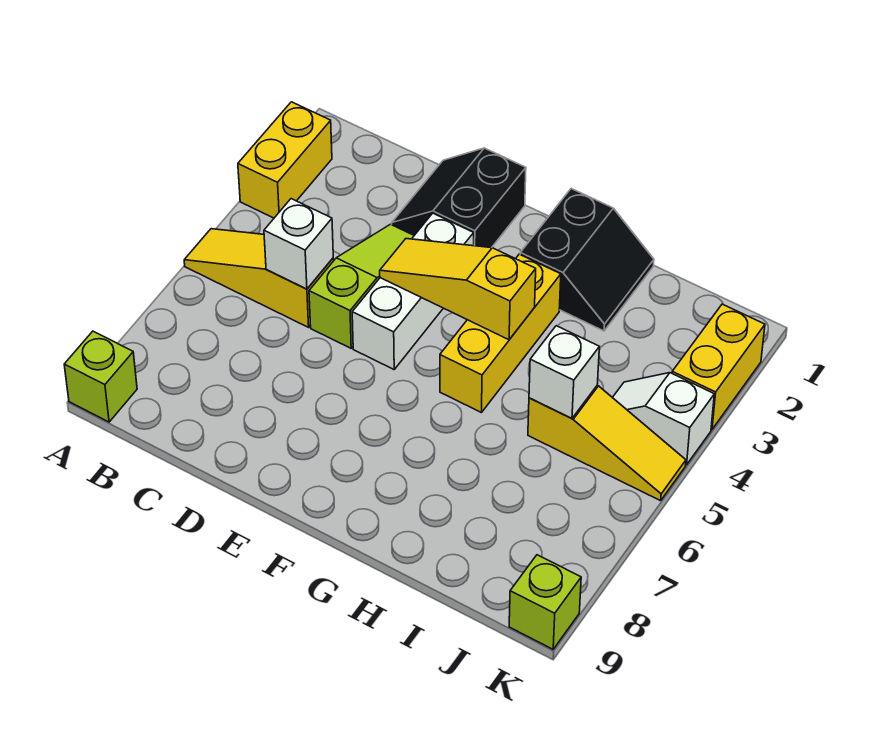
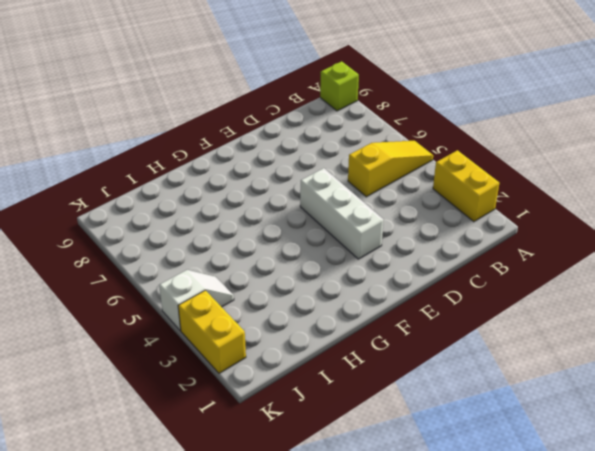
none -> black slope D1:E2 level 1 top E
none -> lime slope D3:D5 level 1 top 5
none -> black slope G1:H2 level 1 top G

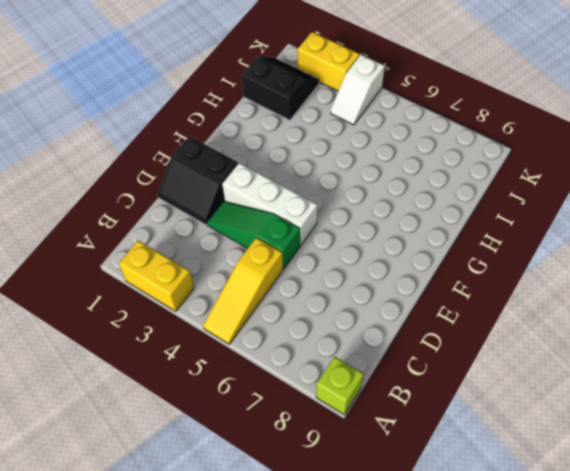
green slope D3:D5 level 1 top 5 -> lime slope D3:D5 level 1 top 5
black slope I1:J2 level 1 top I -> black slope G1:H2 level 1 top G
none -> yellow brick G3:G5 level 1
none -> yellow slope I5:K5 level 1 top I
none -> lime brick K9 level 1

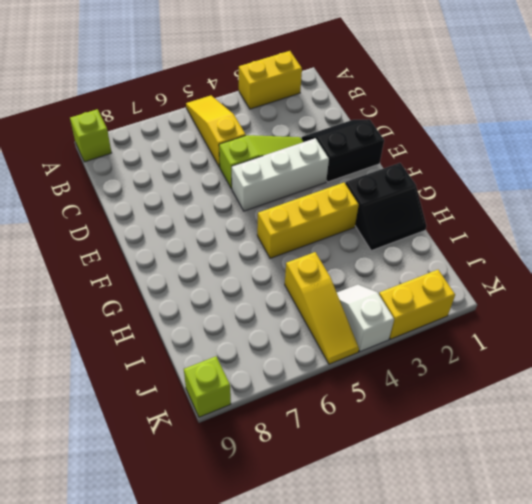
none -> white brick C5 level 2
none -> yellow slope E4:G4 level 2 top G
none -> white brick I5 level 2

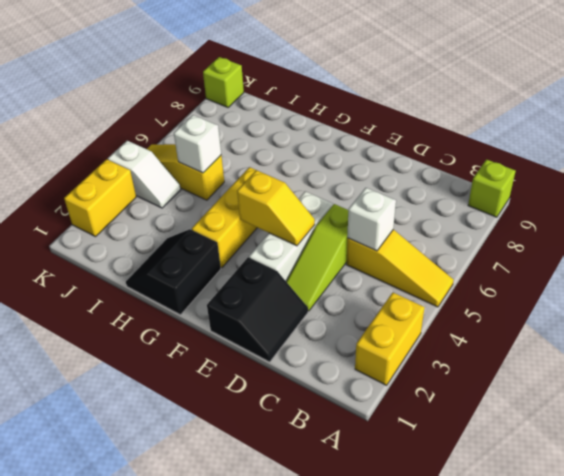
yellow slope E4:F4 level 2 top F -> yellow slope E4:G4 level 2 top G

